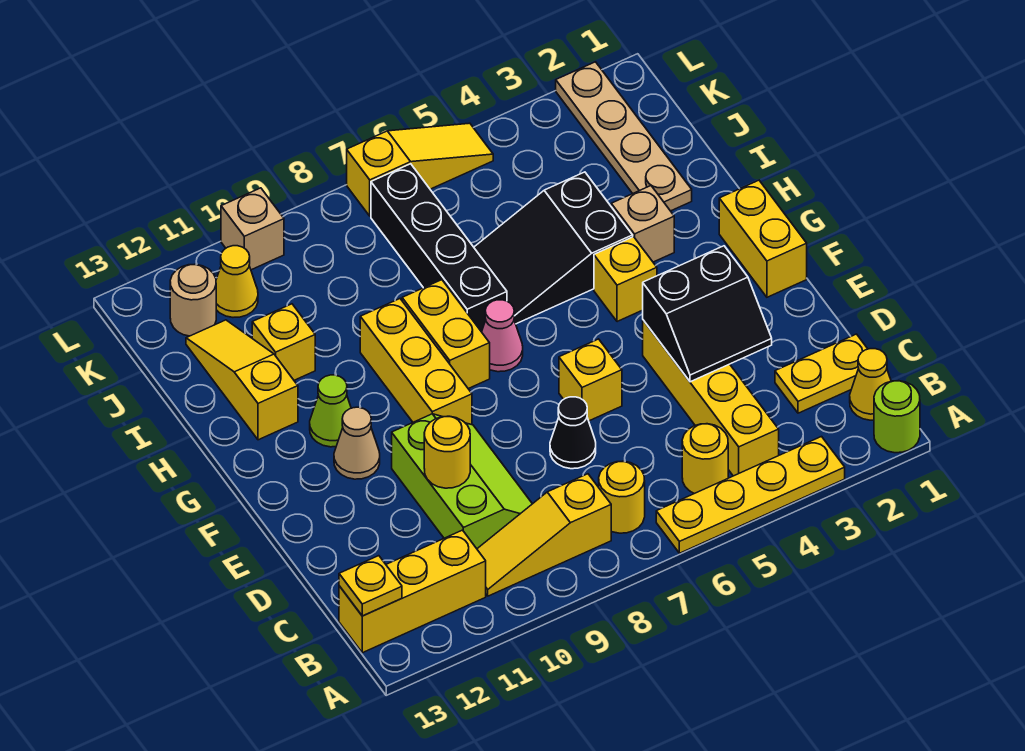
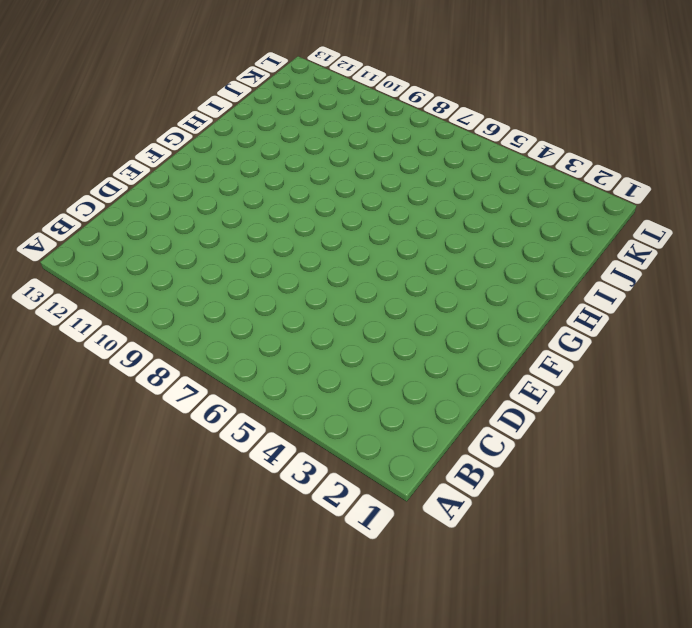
none -> lime round brick A1 level 1
none -> yellow plate A3:A6 level 1
none -> yellow cone B1 level 1
none -> yellow brick B4:E4 level 1

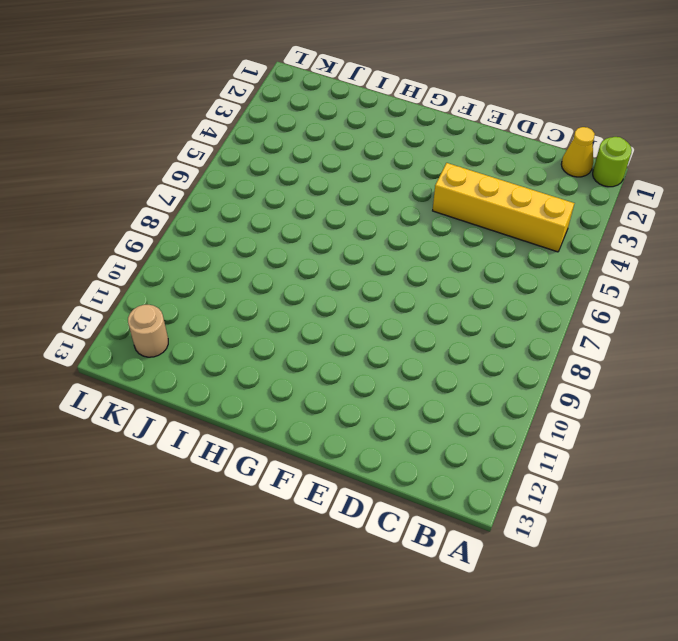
none -> yellow plate A3:A6 level 1
none -> yellow round brick B5 level 1
none -> yellow round brick B7 level 1
none -> yellow slope B8:B10 level 1 top 8

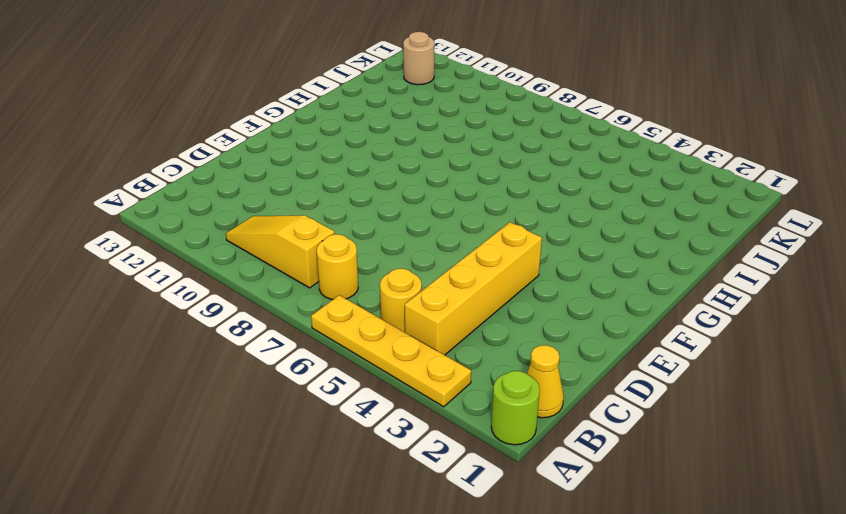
none -> yellow brick B11:B13 level 1
none -> yellow plate C1:C2 level 1
none -> lime slope C9:E10 level 1 top 10
none -> black cone D7 level 1

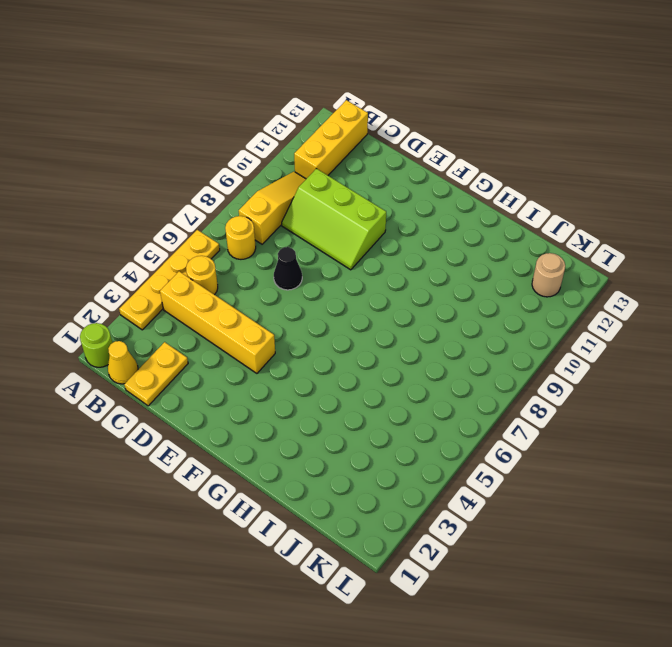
none -> yellow brick E6 level 1
none -> yellow brick F1:G1 level 1
none -> yellow brick F9:H9 level 1
none -> tan cone F11 level 1

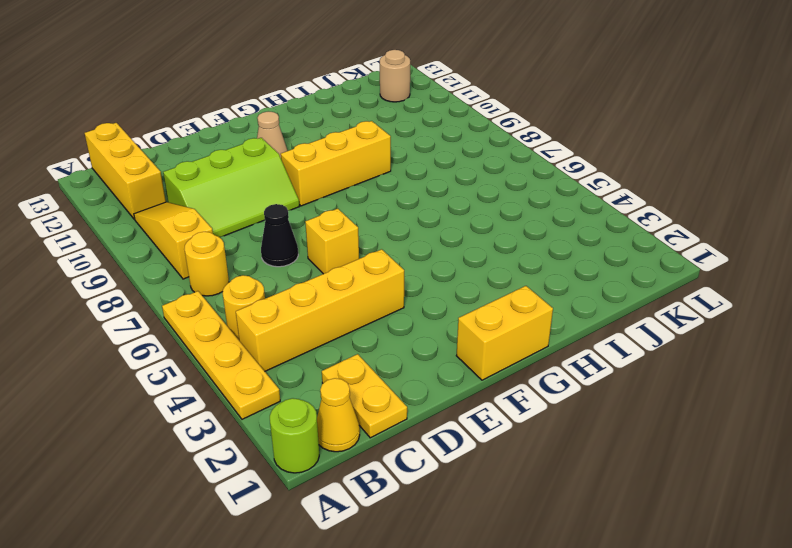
none -> yellow brick G4 level 1
none -> pink cone G7 level 1
none -> yellow brick G8:H8 level 1
none -> lime cone G11 level 1

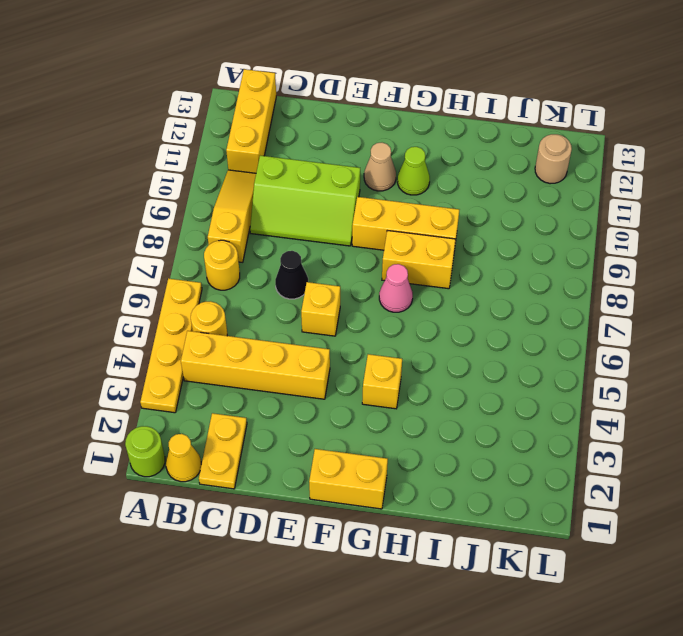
none -> tan brick H3 level 1
none -> black slope H4:I6 level 1 top 4
none -> black brick H7:K7 level 1
none -> yellow slope H12:J12 level 1 top H

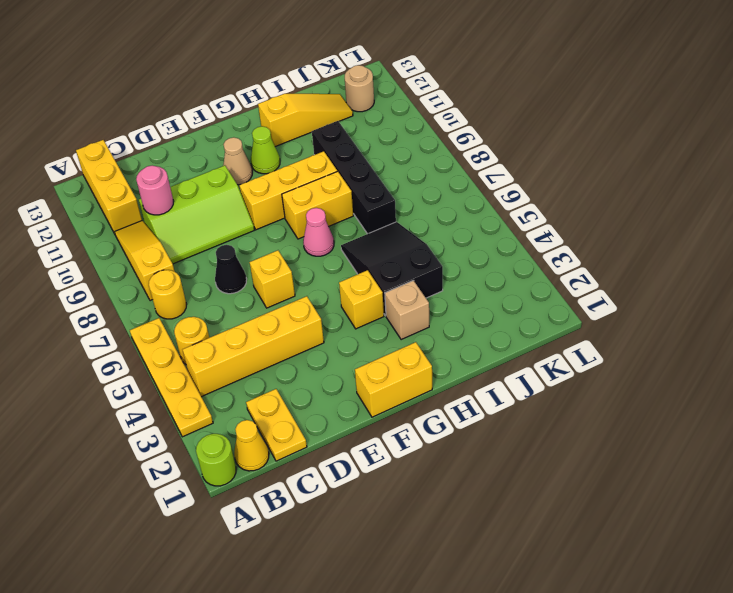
pink round brick C10 level 2 -> none
black brick I7:I10 level 1 -> black brick H7:K7 level 1
none -> tan plate I2:L2 level 1
none -> yellow brick I11 level 1
none -> yellow cone K11 level 1
none -> yellow slope L5:L7 level 1 top 7

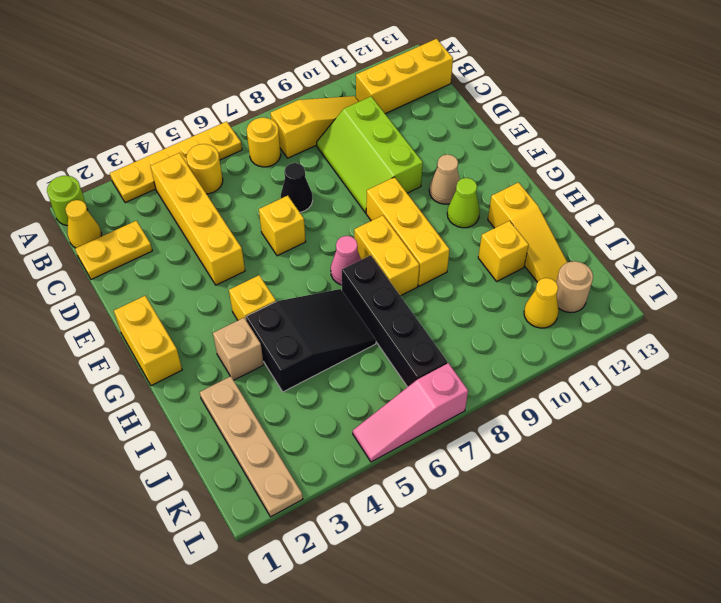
pink slope L5:L7 level 1 top 7 -> yellow slope L5:L7 level 1 top 7
none -> tan brick L10 level 1
none -> yellow plate B13 level 2
none -> black slope D3:E4 level 2 top E
none -> yellow round brick D10 level 2

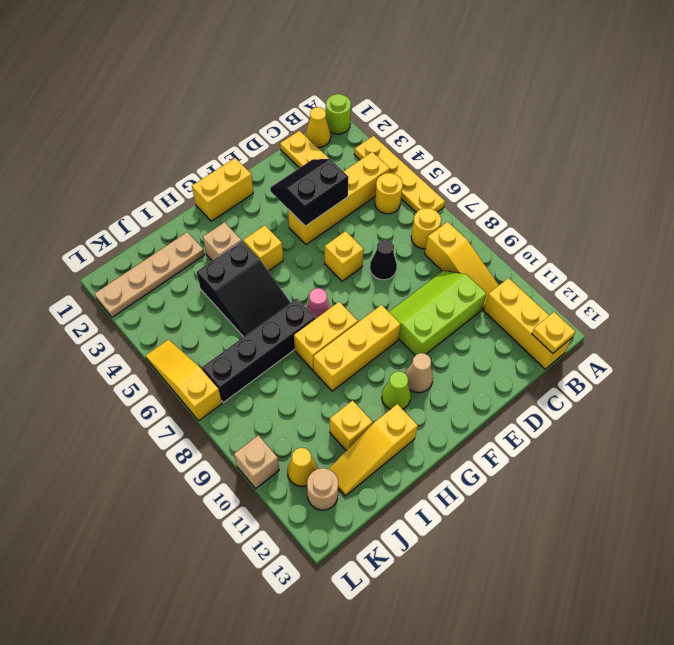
black slope D3:E4 level 2 top 4 -> black slope D3:E4 level 2 top E
none -> yellow round brick D10 level 2

